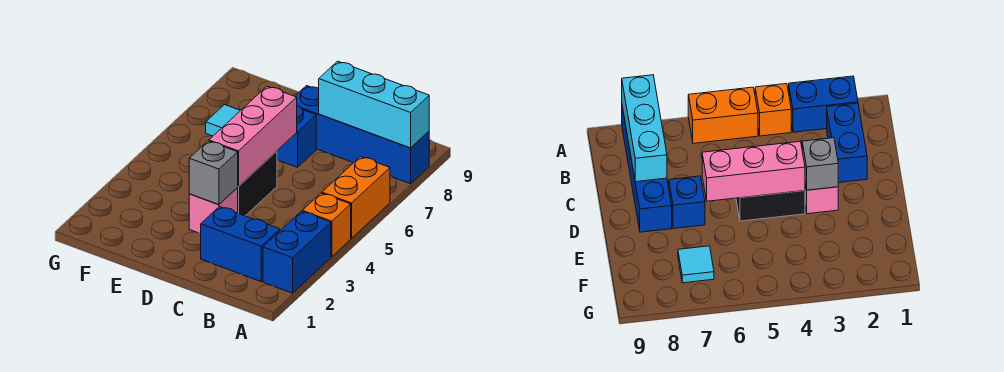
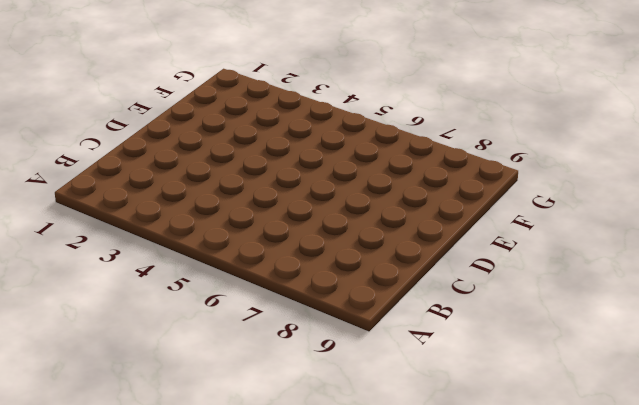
none -> blue brick A2:A3 level 1
none -> orange brick A4 level 1
none -> orange brick A5:A6 level 1

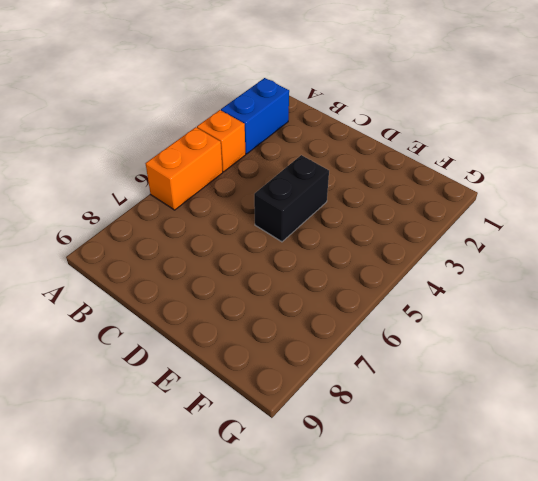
none -> blue brick A8:D8 level 1
none -> blue brick B2:C2 level 1
none -> pink brick D3 level 1

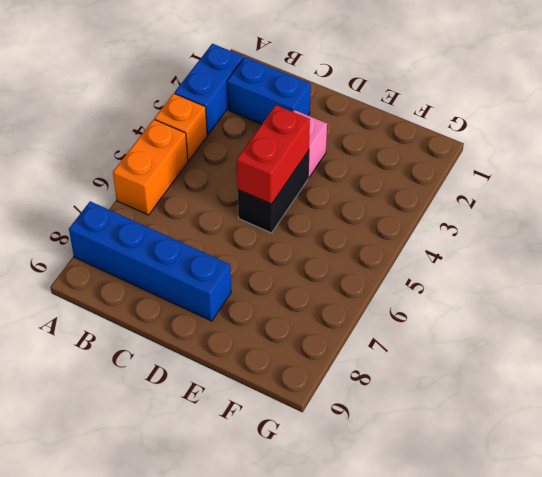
red brick D4:D5 level 2 -> pink brick D4:D6 level 2
none -> blue brick D7 level 1
none -> cyan tile F7 level 1
none -> cyan brick A8:C8 level 2

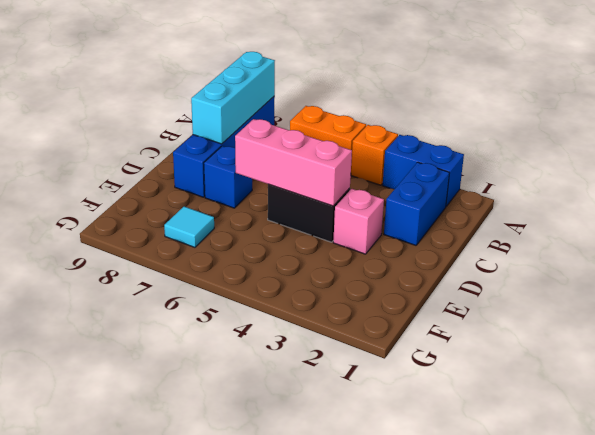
none -> grey brick D3 level 2

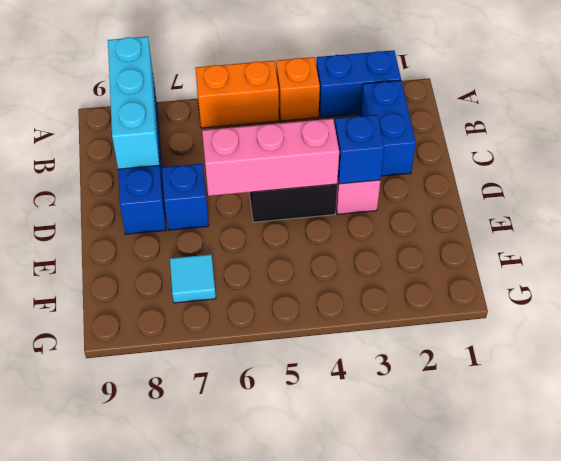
blue brick D3 level 2 -> grey brick D3 level 2

